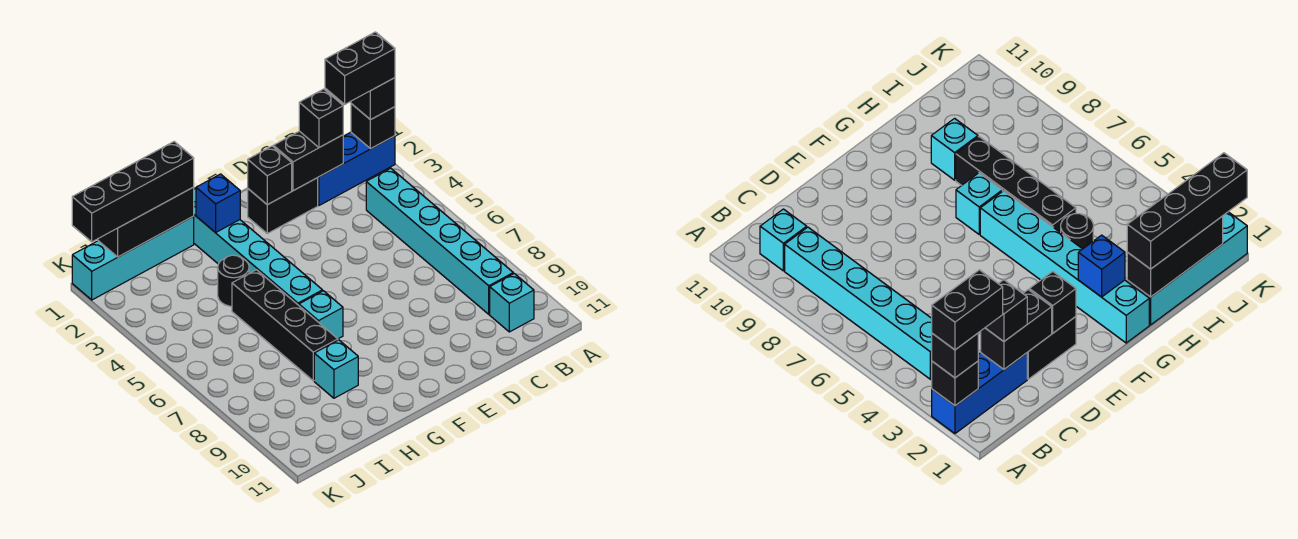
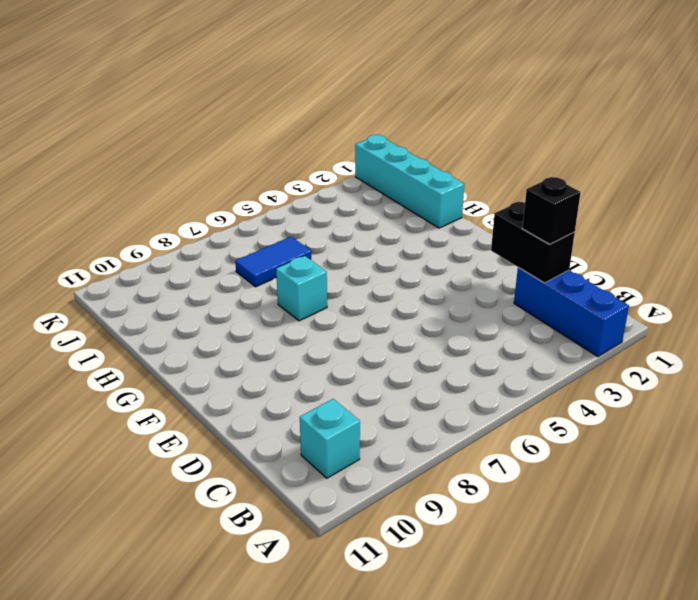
blue tile I6:I7 level 1 -> none
none -> cyan brick B4:B9 level 1
none -> black brick D2:E2 level 1
none -> cyan brick G1:G6 level 1

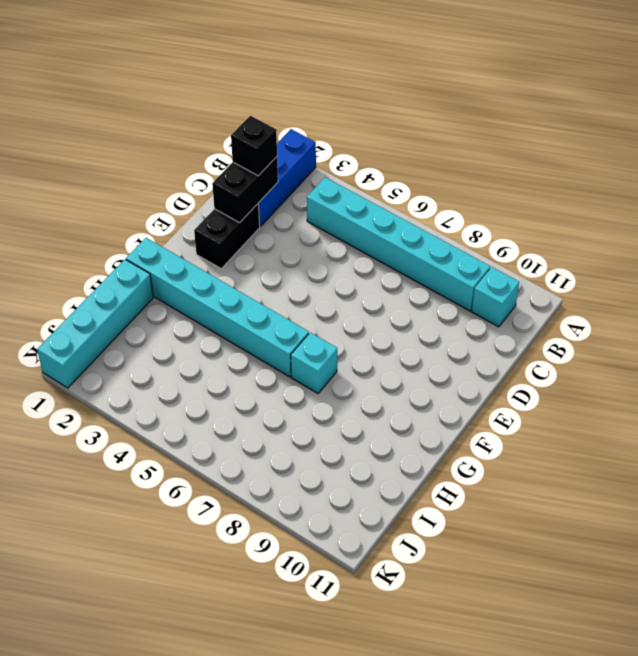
none -> black round brick H4 level 1
none -> black brick H5:H8 level 1
none -> cyan brick H9 level 1

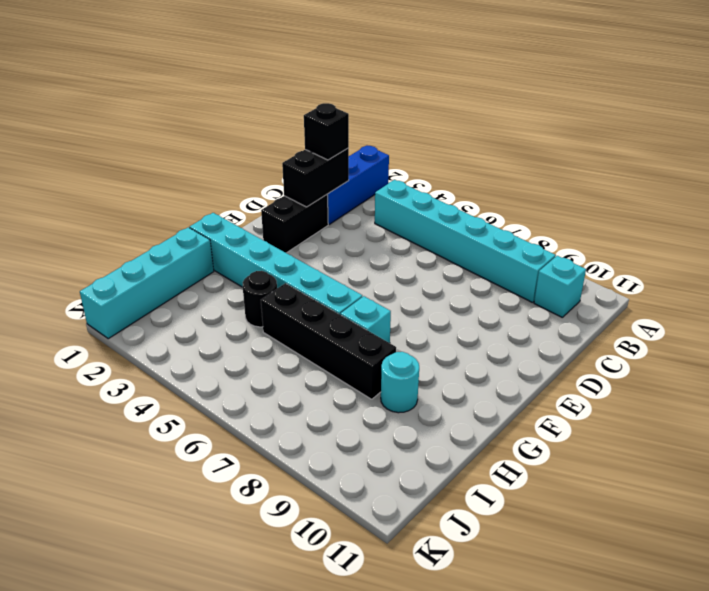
cyan round brick H9 level 1 -> cyan brick H9 level 1
none -> black brick A2 level 2
none -> black brick E2 level 2
none -> blue brick G2 level 2

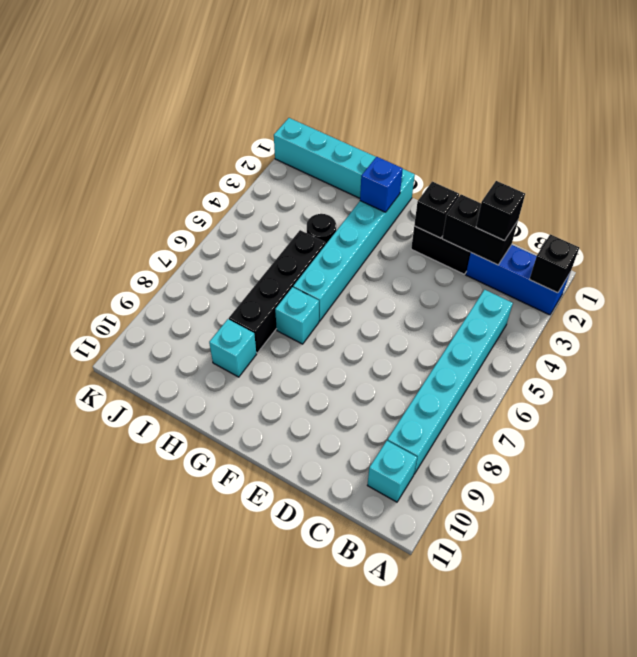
none -> black brick H1:J1 level 2
none -> black brick A2 level 3
none -> black brick H1:K1 level 3

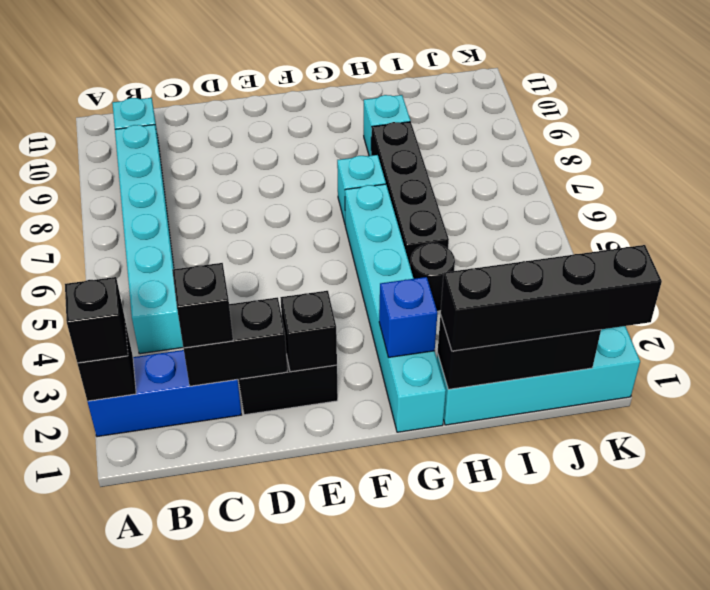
none -> black brick A2:B2 level 4

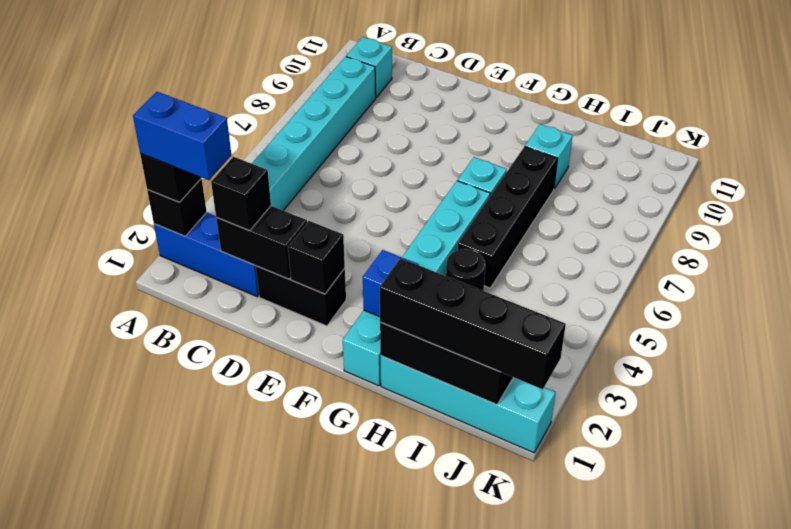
blue brick A2:B2 level 4 -> black brick A2:B2 level 4

